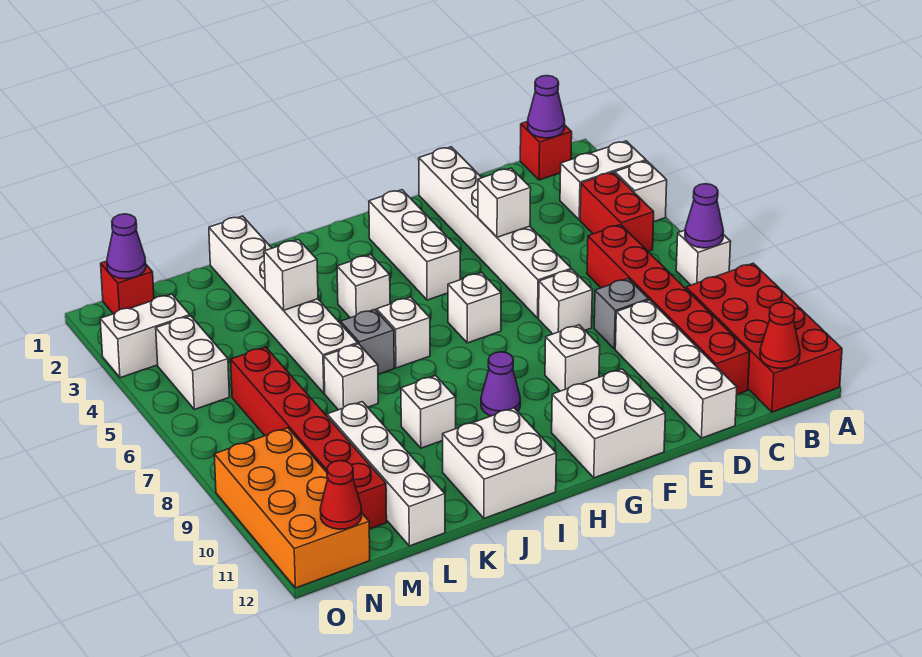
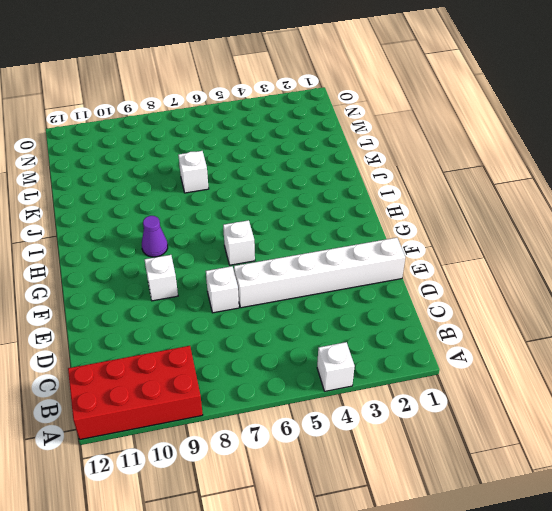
none -> white brick A3:B3 level 1
none -> white brick A7 level 1
none -> red brick B1 level 1
none -> red brick B4:B5 level 1

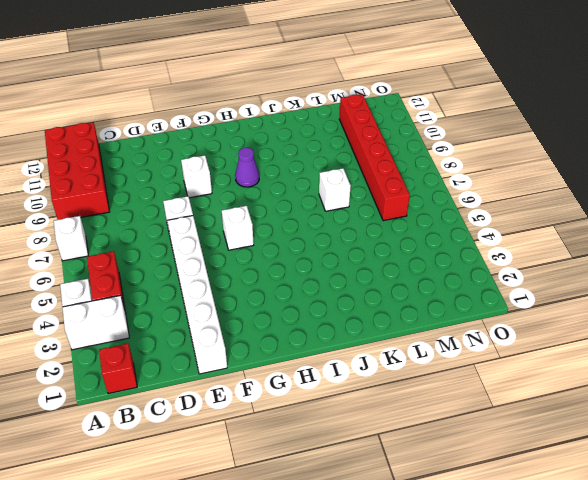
none -> red brick C6:C11 level 1
none -> grey brick D8 level 1
none -> white brick D9:D12 level 1
none -> white brick F11:G12 level 1

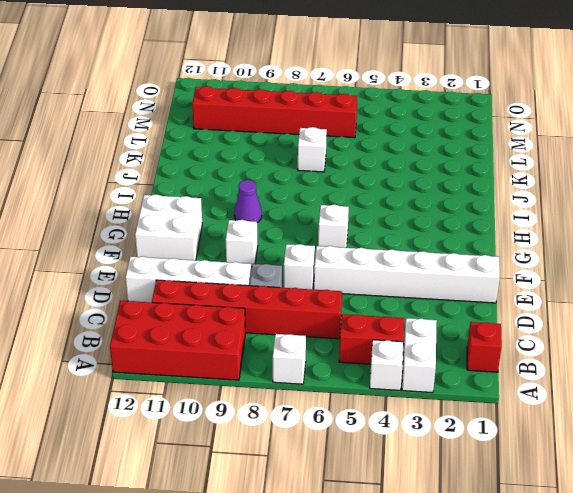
none -> white brick G2:G4 level 1
none -> white brick I4 level 1
none -> white brick I6 level 1
none -> white brick I11:J12 level 1

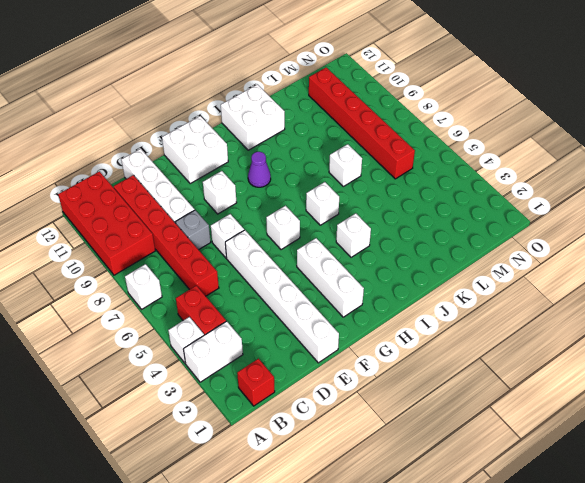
none -> grey brick J6 level 1
none -> white brick J9 level 1
none -> white brick K1:K6 level 1
none -> white brick L9:L12 level 1

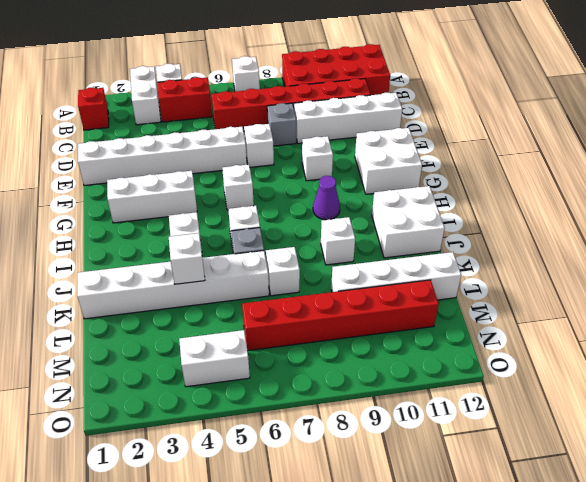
none -> red brick N1 level 1
none -> white brick N3:O3 level 1
none -> orange brick N9:O12 level 1
none -> purple cone A7 level 2

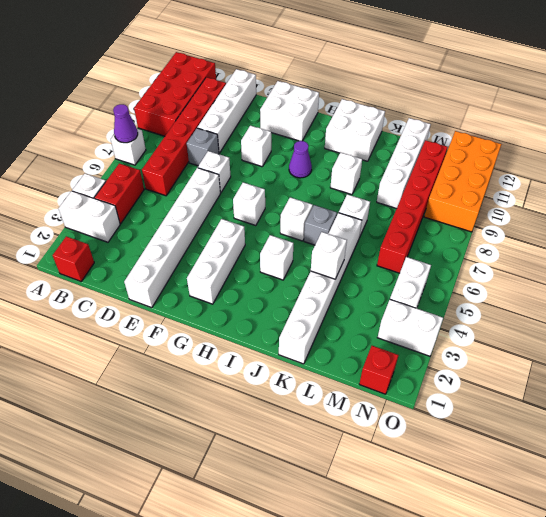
none -> purple cone B1 level 2
none -> red cone B12 level 2
none -> white brick E4 level 2
none -> purple cone N1 level 2

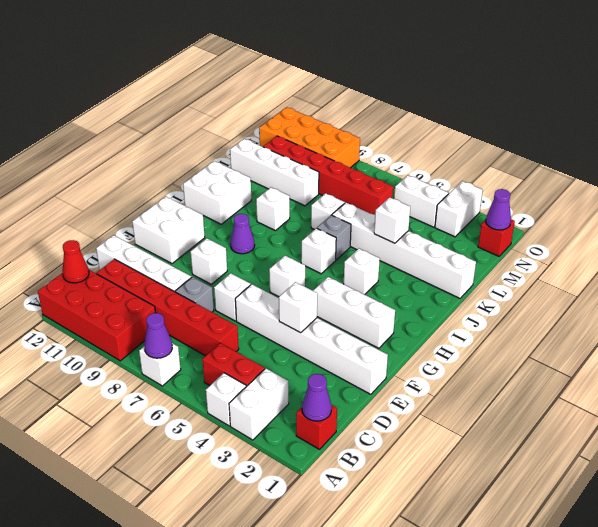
none -> red cone N12 level 2

